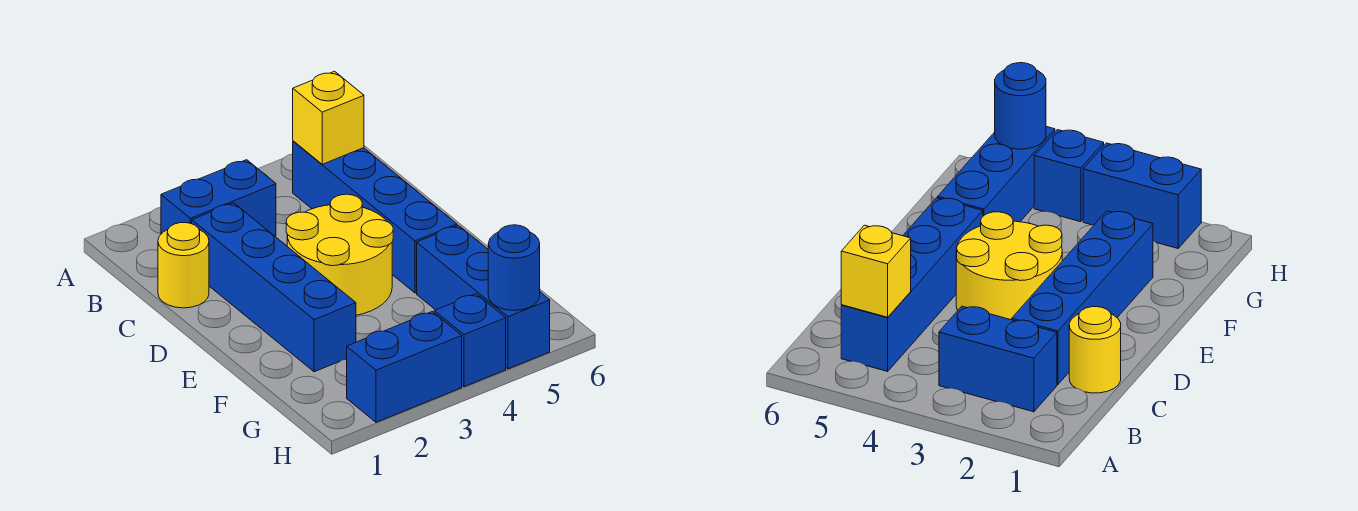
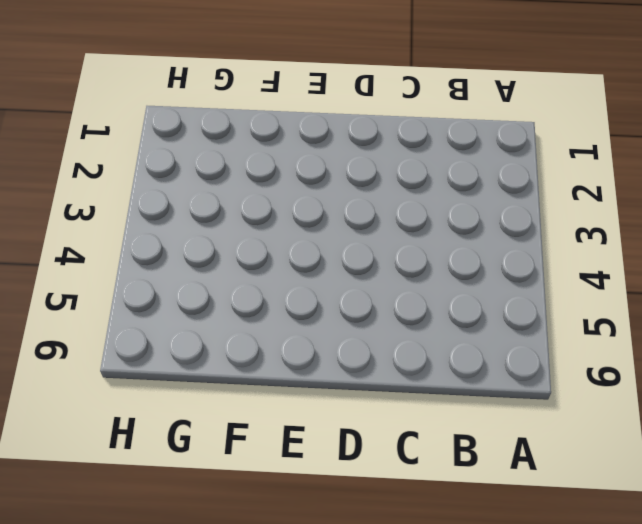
none -> blue brick B2:B3 level 1
none -> blue brick B5:E5 level 1

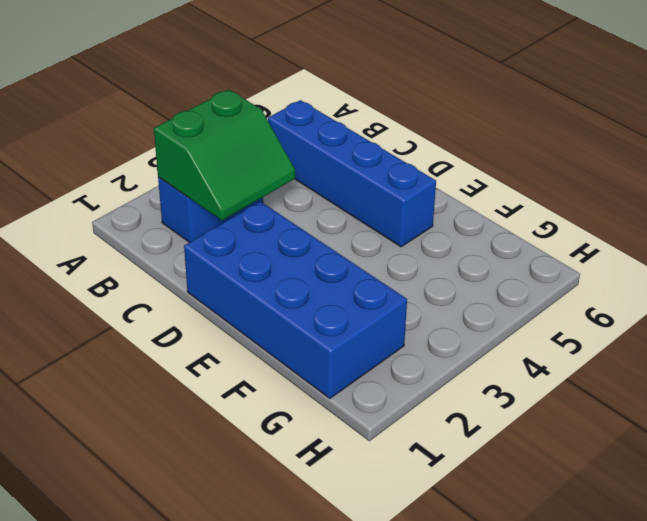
green slope B2:C3 level 2 top B -> none
blue brick D1:G2 level 1 -> blue brick C2:F2 level 1
none -> yellow round brick C1 level 1
none -> yellow round brick D3:E4 level 1

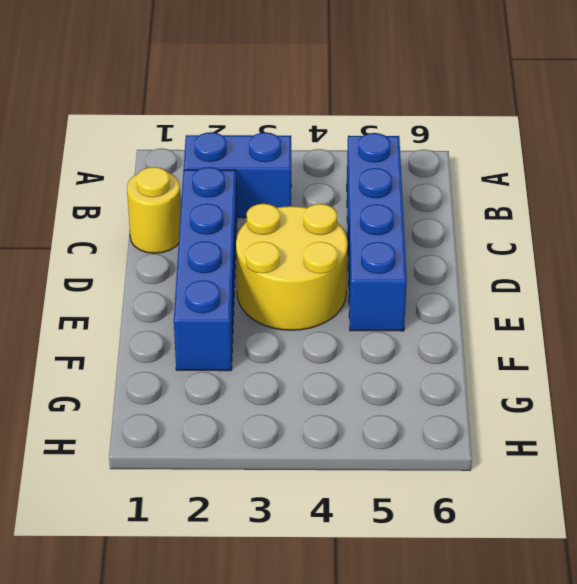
none -> blue brick F5:H5 level 1
none -> blue brick H2:H3 level 1

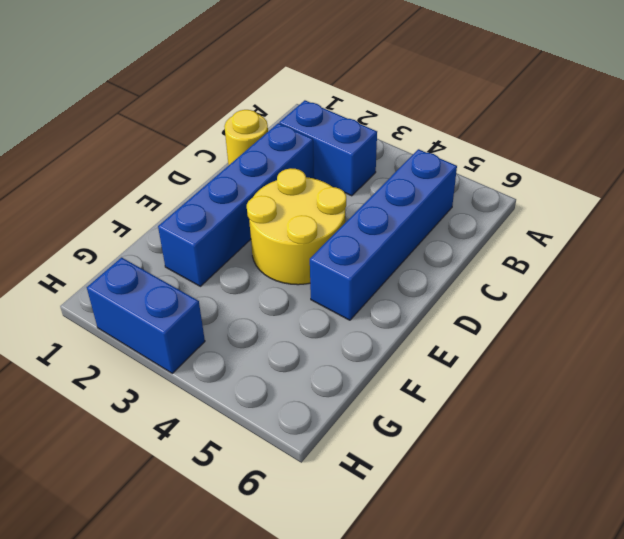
none -> blue brick F5:H5 level 1
none -> blue brick H4 level 1

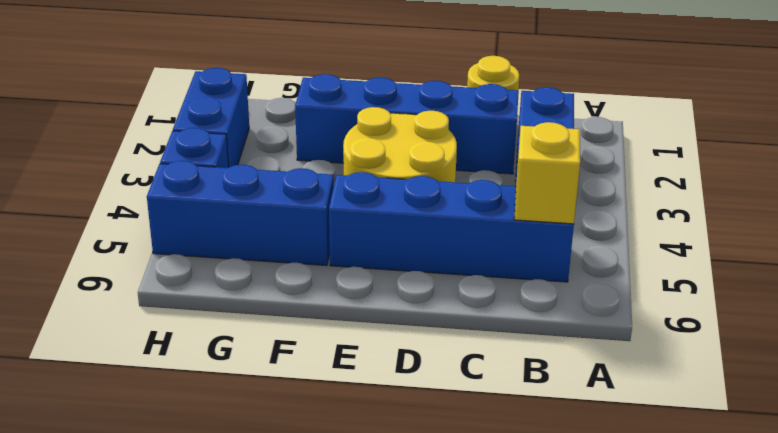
none -> blue round brick H5 level 2

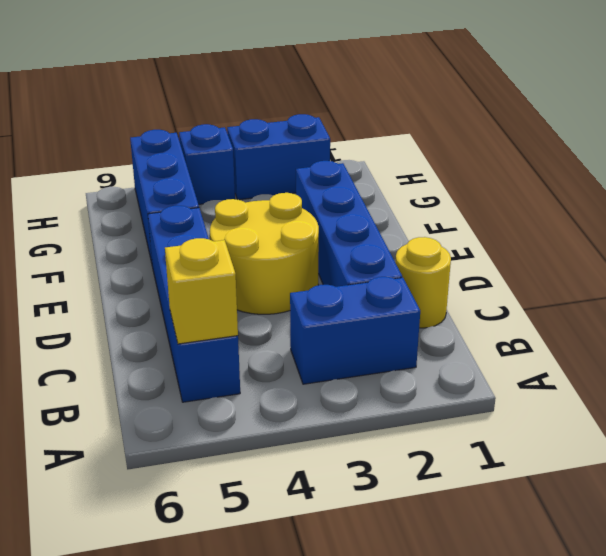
none -> blue round brick H5 level 2

